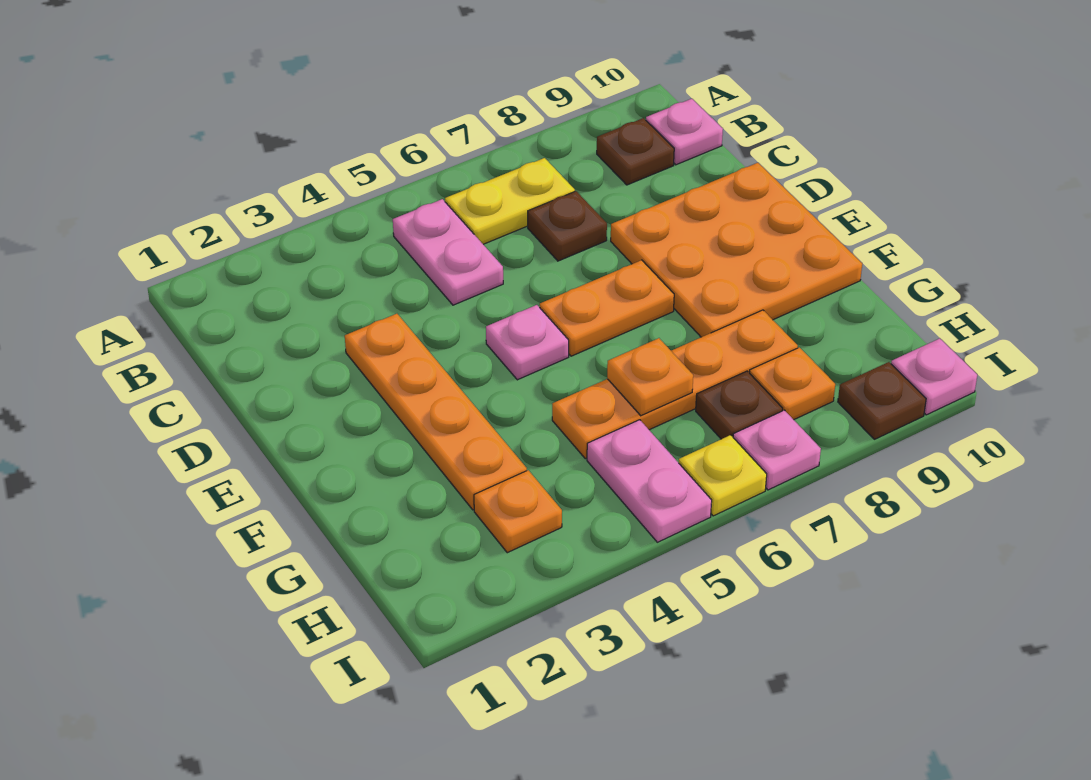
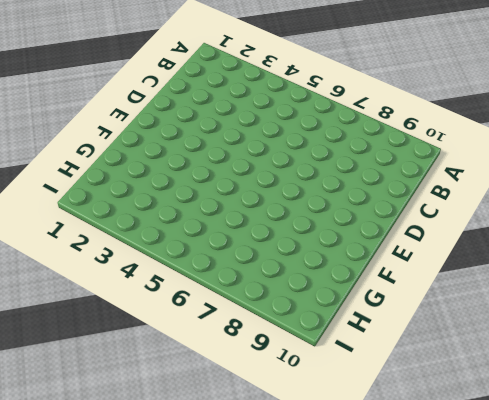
none -> pink plate B5:C5 level 1
none -> yellow plate B6:B7 level 1
none -> brown plate B9 level 1

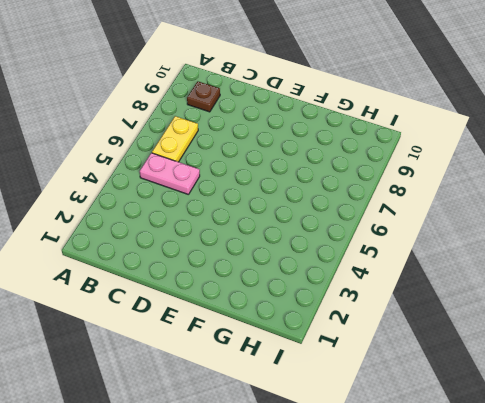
none -> pink plate B10 level 1
none -> brown plate C7 level 1
none -> orange plate D3:G3 level 1

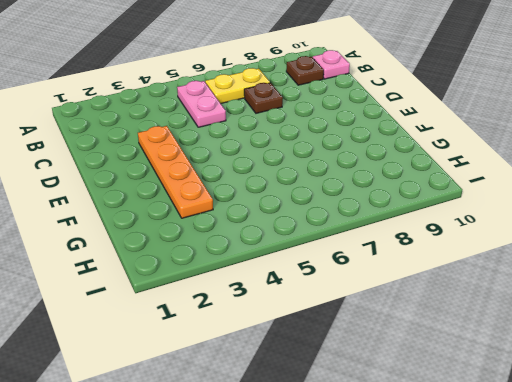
none -> orange plate D8:F10 level 1
none -> pink plate E5 level 1
none -> orange plate E6:E7 level 1

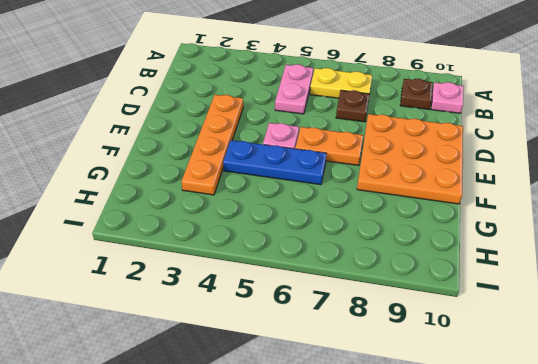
blue plate F4:F6 level 1 -> none
none -> orange plate G5:G8 level 1
none -> orange plate H3 level 1
none -> pink plate H5:I5 level 1

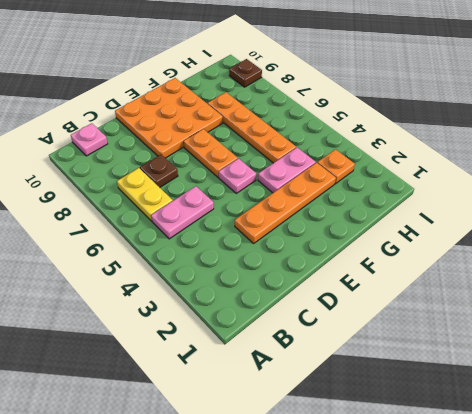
pink plate F4:G4 level 1 -> pink plate H5:I5 level 1
none -> brown plate B9 level 1
none -> brown plate H7 level 1
none -> orange plate H8 level 1

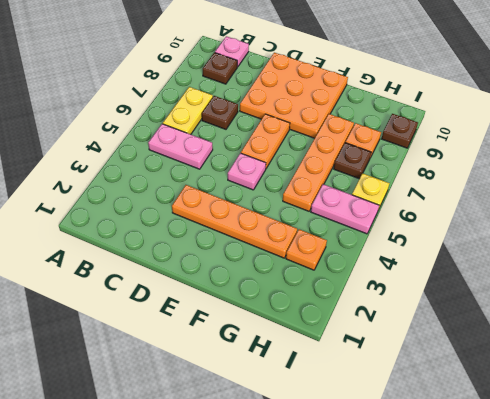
none -> pink plate I7 level 1
none -> pink plate I10 level 1
none -> orange plate G6 level 2

